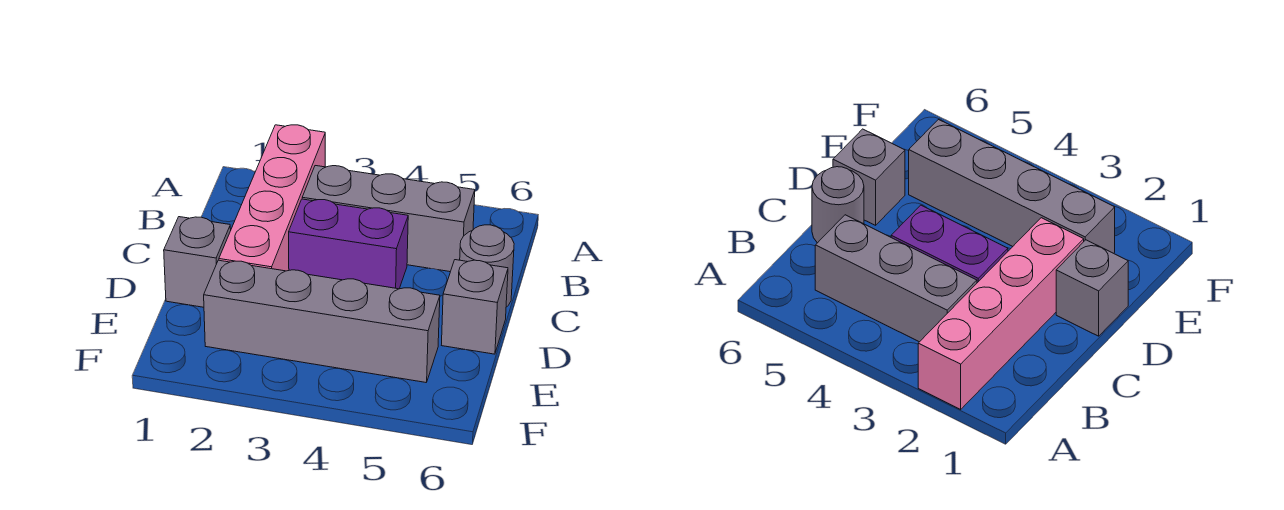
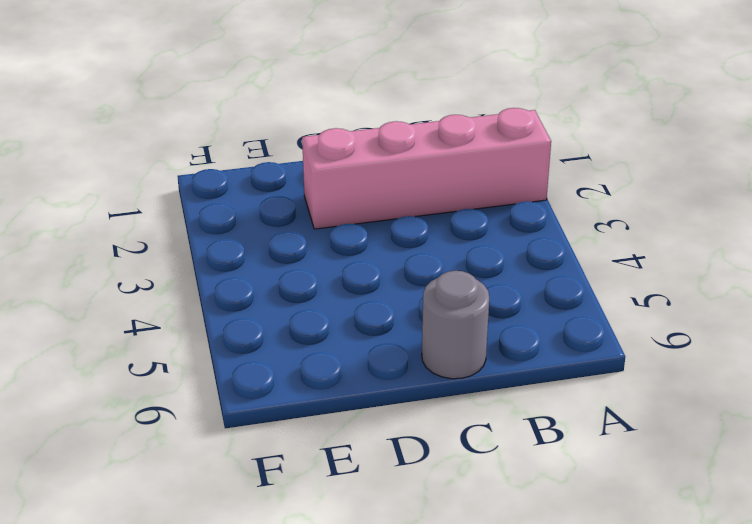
none -> grey brick B3:B5 level 1
none -> purple brick C3:C4 level 1

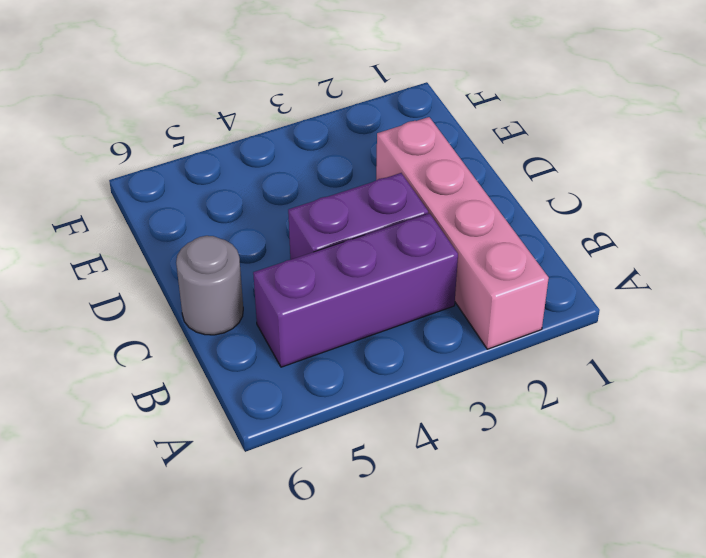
purple brick B3:B5 level 1 -> grey brick B3:B5 level 1
none -> grey brick D1 level 1
none -> grey brick D6 level 1

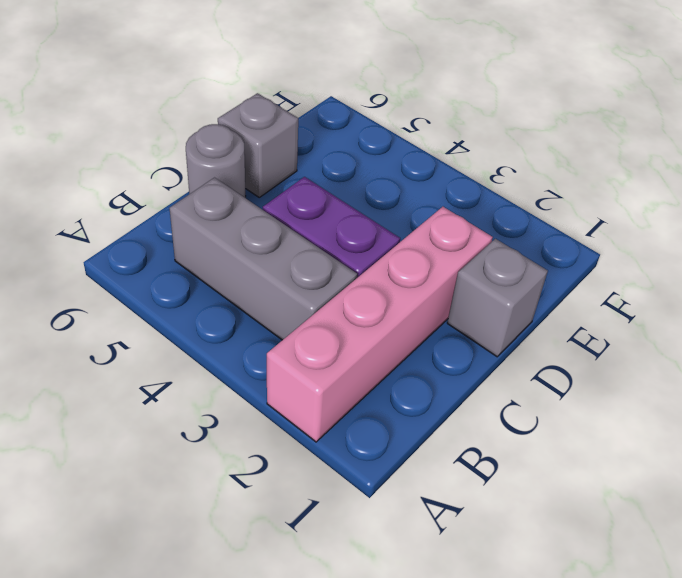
none -> grey brick E2:E5 level 1

